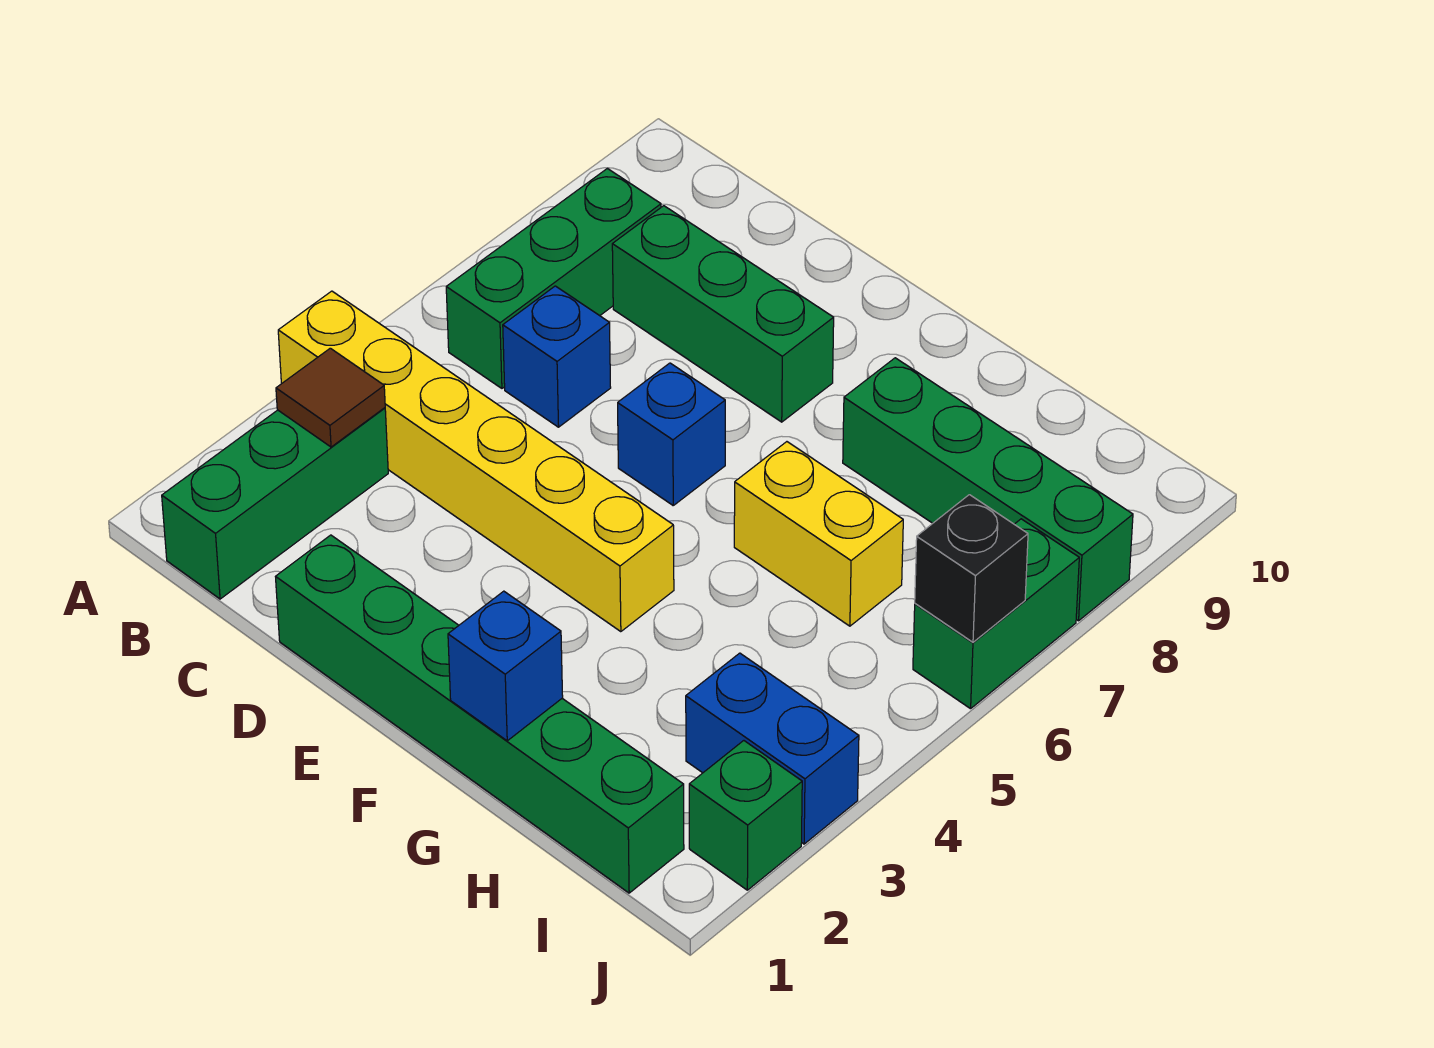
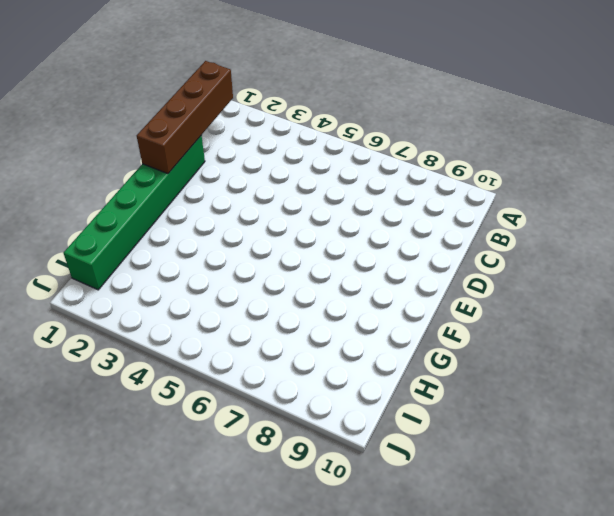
brown brick B1:E1 level 2 -> none
none -> yellow brick A4:F4 level 1
none -> green brick B1:B3 level 1
none -> green brick B6:B8 level 1

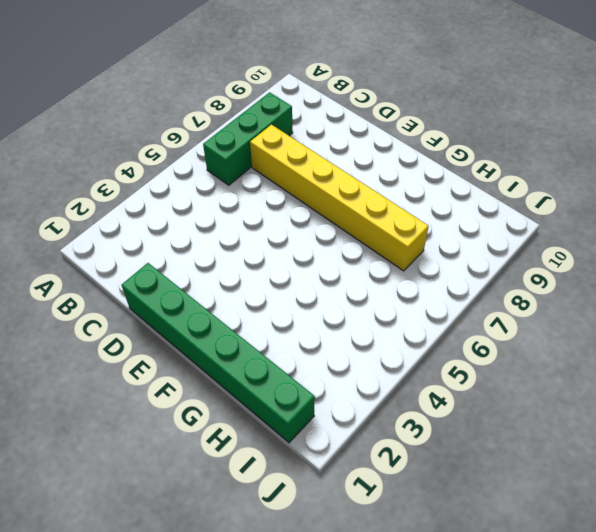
yellow brick C7:H7 level 1 -> yellow brick A4:F4 level 1
none -> green brick B1:B3 level 1
none -> blue brick C6 level 1
none -> green brick C8:E8 level 1

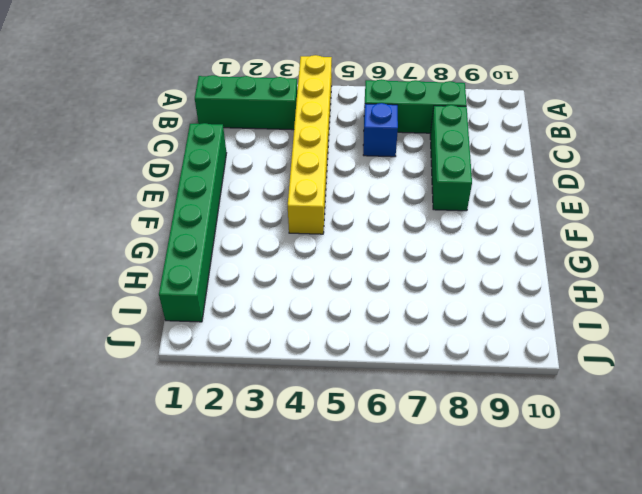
none -> blue brick E6 level 1
none -> yellow brick G6:H6 level 1
none -> green brick G8:J8 level 1

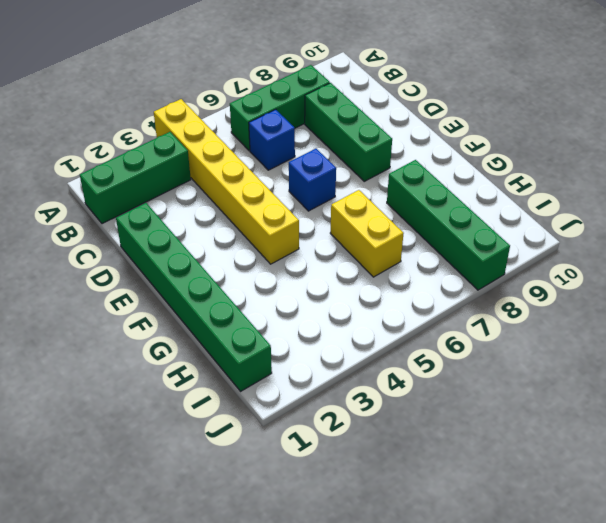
none -> blue brick I3:J3 level 1
none -> green brick J2 level 1
none -> green brick J6:J7 level 1

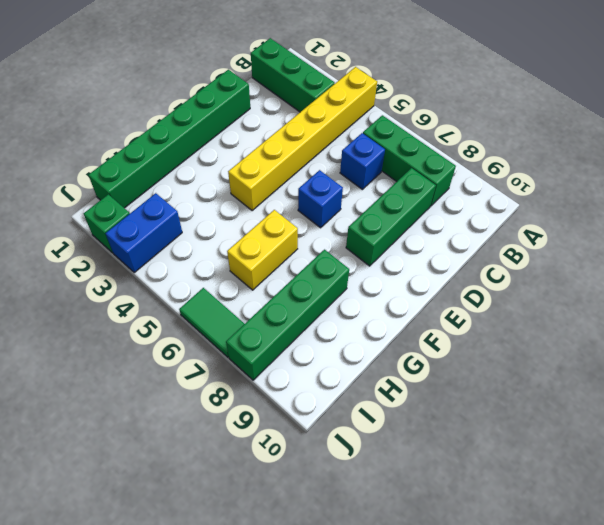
green tile J6:J7 level 1 -> green brick J6:J7 level 1
none -> brown tile B3 level 2
none -> blue brick G1 level 2
none -> black brick J6 level 2

